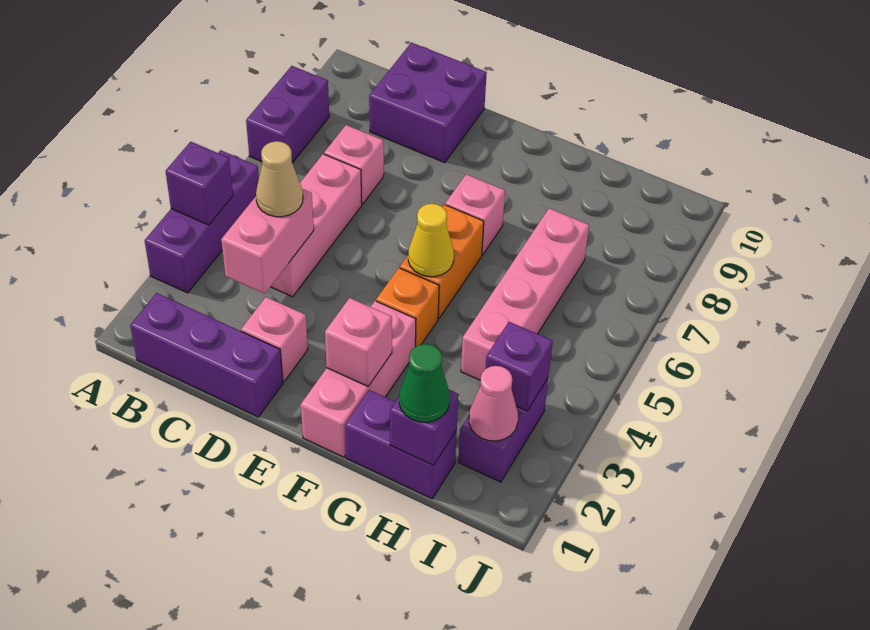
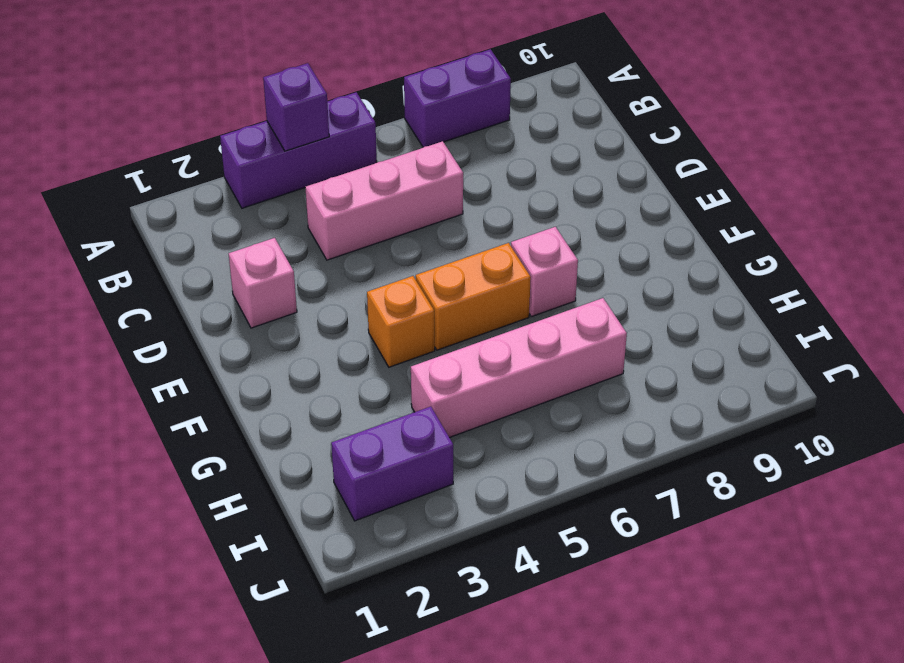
none -> purple brick B1:D1 level 1
none -> pink brick C7 level 1
none -> purple brick C9:D10 level 1

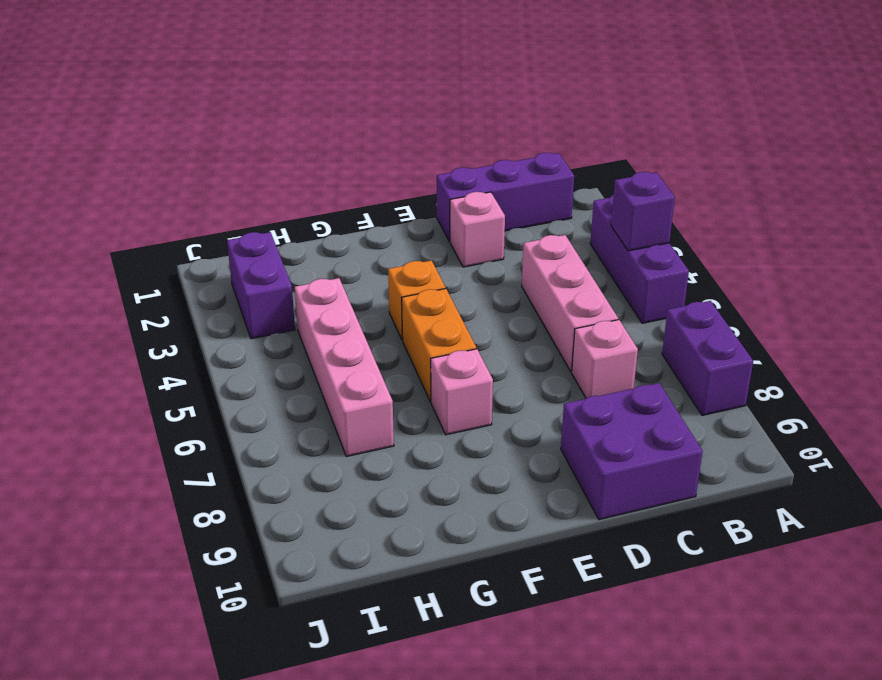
none -> pink brick F1:F3 level 1
none -> purple brick G1:H1 level 1
none -> pink brick C3:C4 level 2

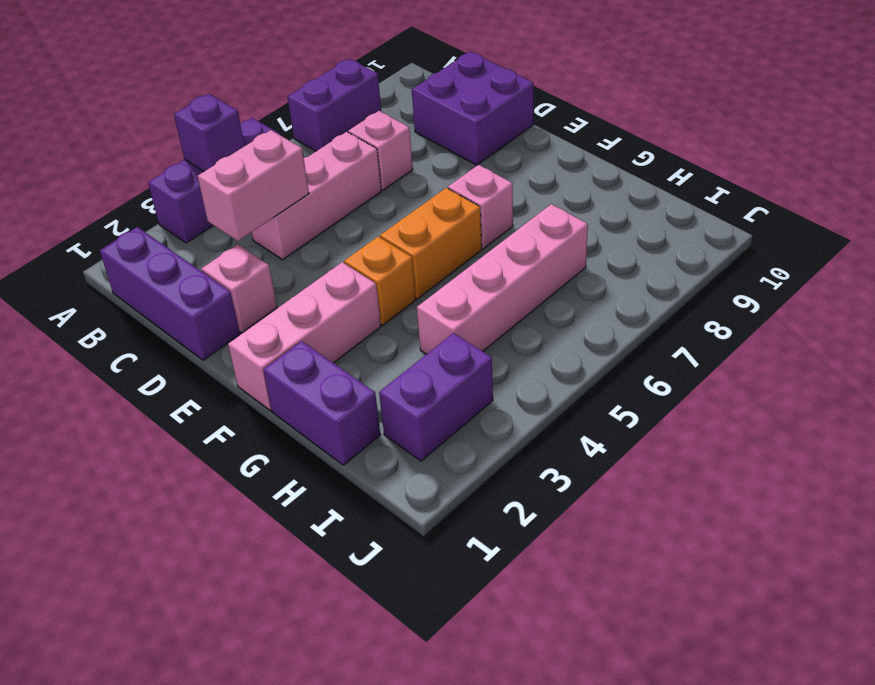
none -> pink brick F2 level 2
none -> yellow cone F5 level 2
none -> purple brick H1 level 2

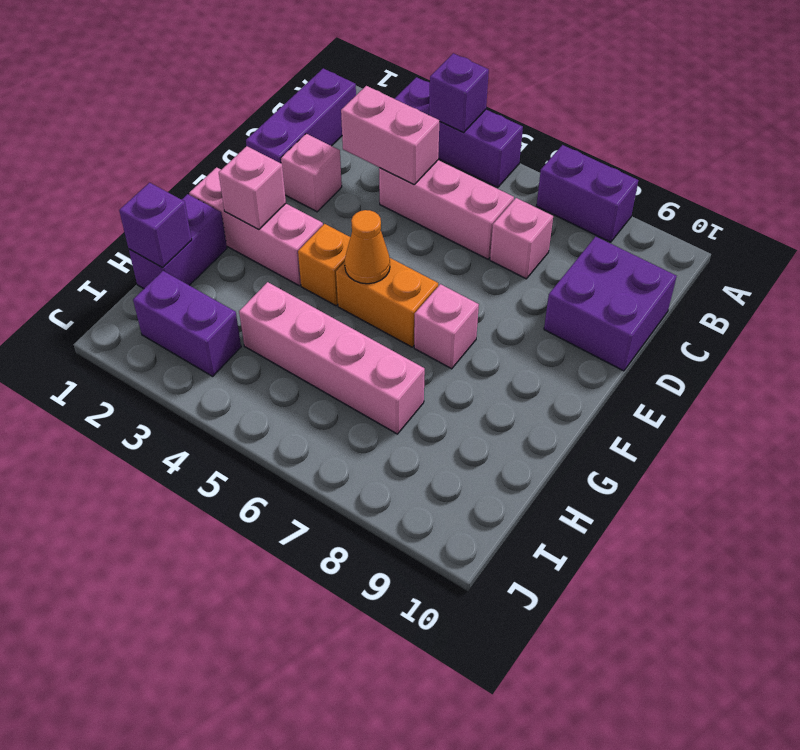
orange cone F5 level 2 -> yellow cone F5 level 2
none -> pink cone I2 level 2
none -> purple brick I3 level 2
none -> tan cone C4 level 3

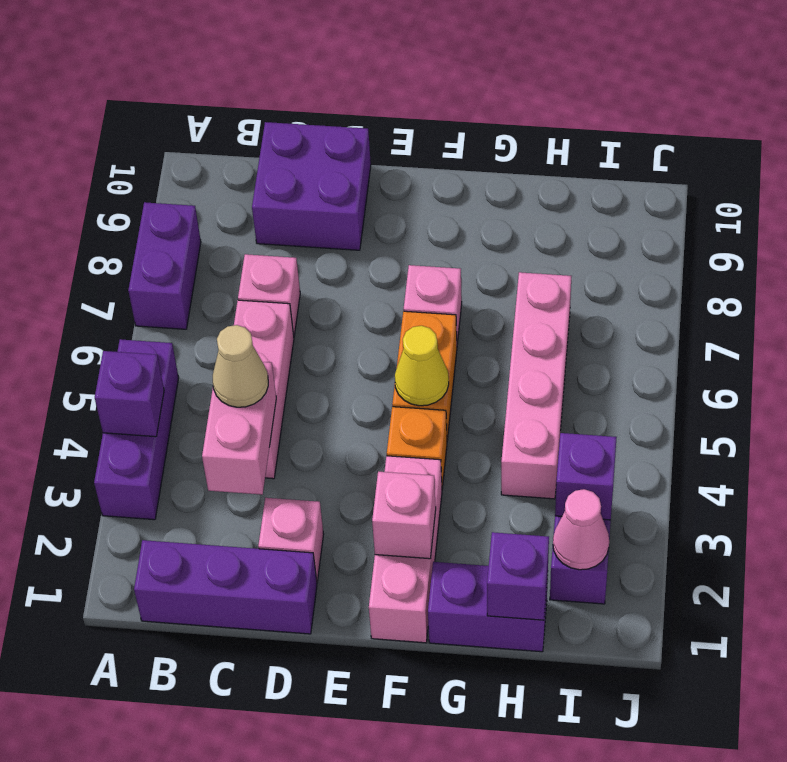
none -> green cone H1 level 3

